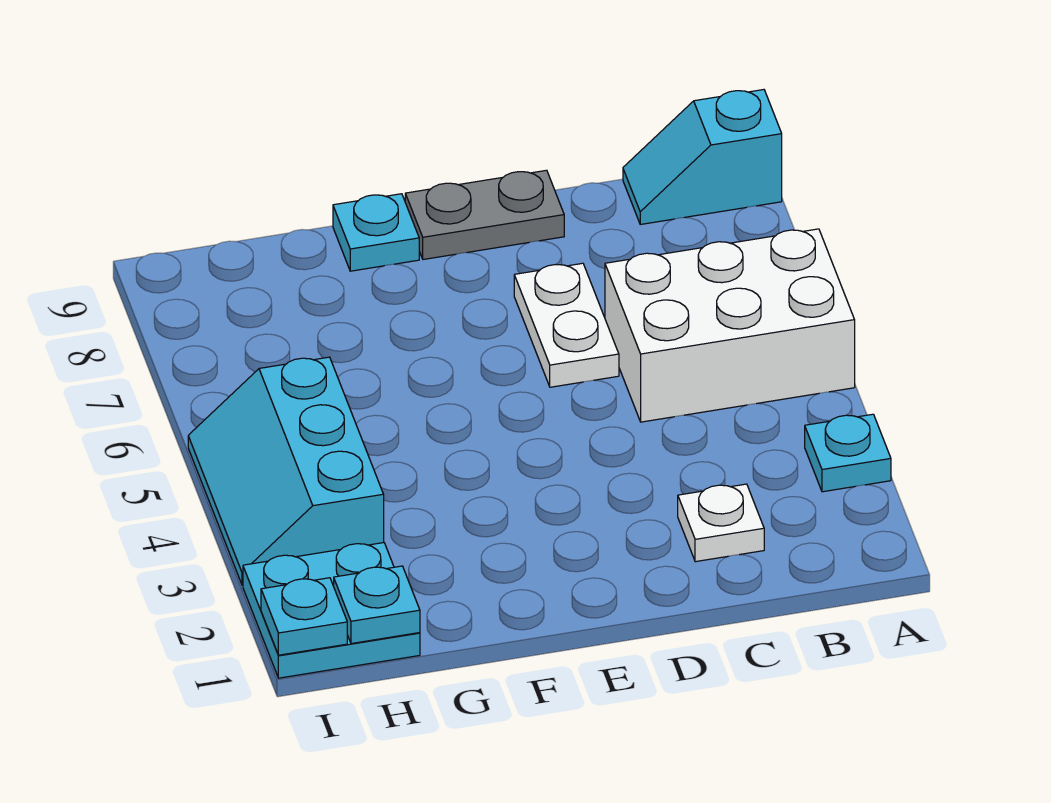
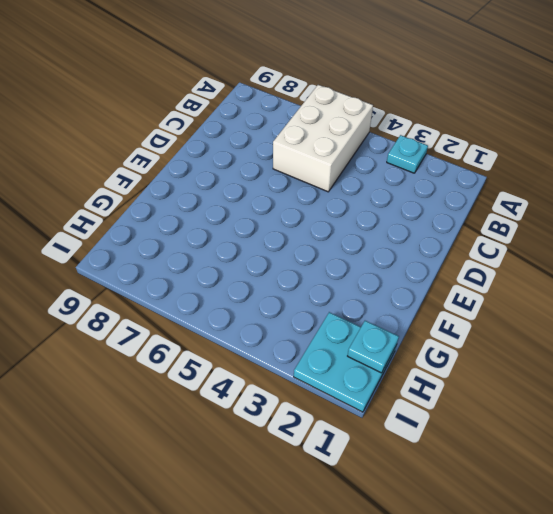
none -> cyan slope A9:B9 level 1 top A
none -> white plate C2 level 1

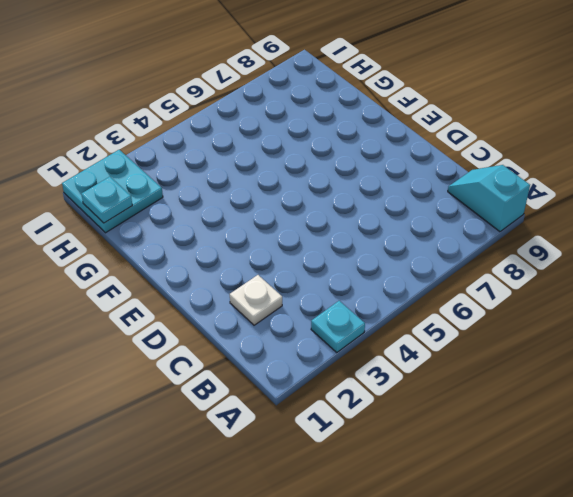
none -> white brick A5:C6 level 1
none -> white plate D6:D7 level 1

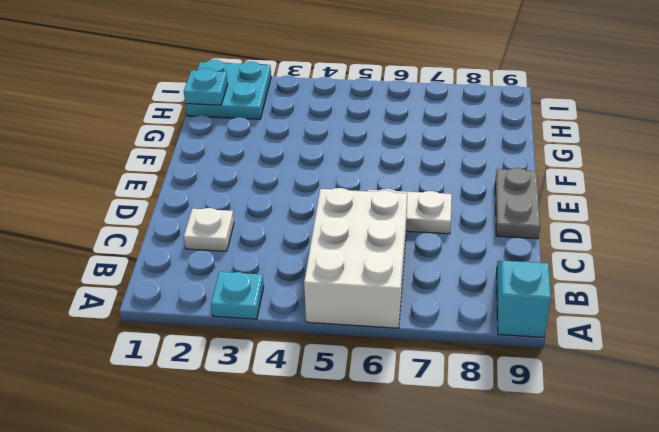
none -> cyan plate F9 level 1
none -> cyan slope H3:I5 level 1 top H

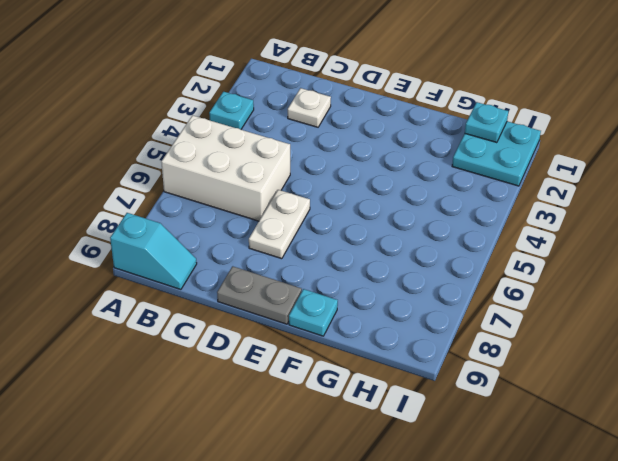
none -> cyan slope H3:I5 level 1 top H
none -> cyan plate I1 level 2

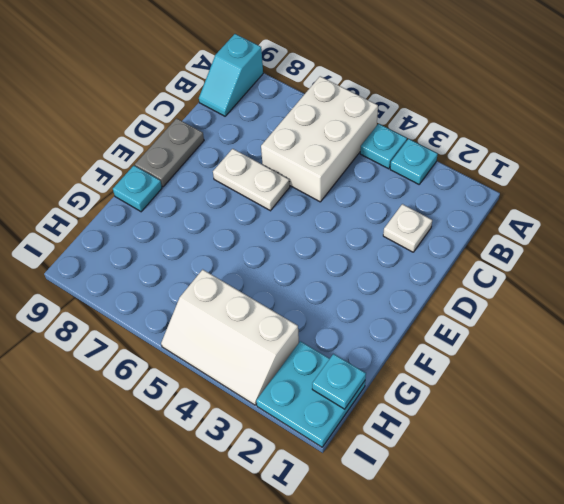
cyan plate A4 level 1 -> cyan plate I1 level 2
white slope H3:I5 level 1 top H -> cyan slope H3:I5 level 1 top H

